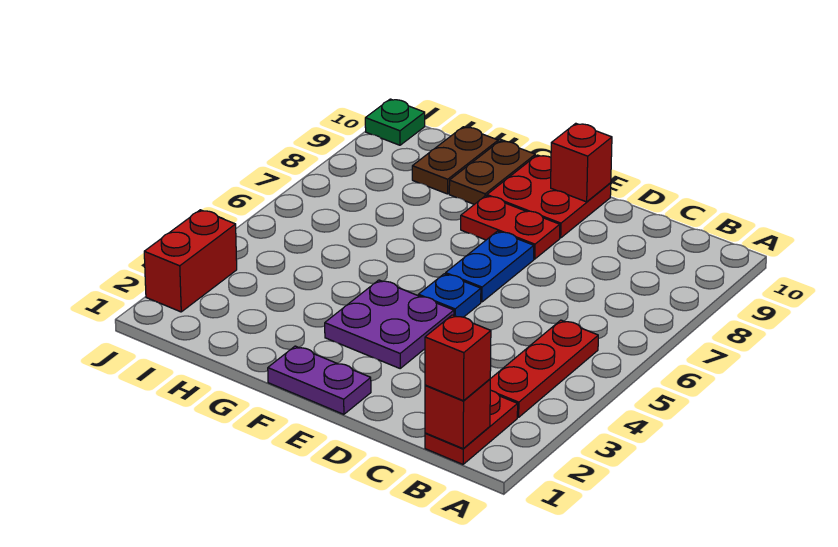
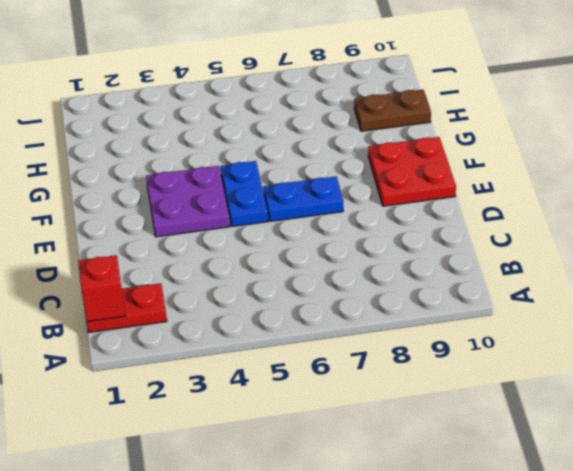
blue plate E5:F5 level 1 -> blue plate E5 level 1
none -> red plate B3:B5 level 1
none -> purple plate E1:F1 level 1
none -> red plate E8:F8 level 1

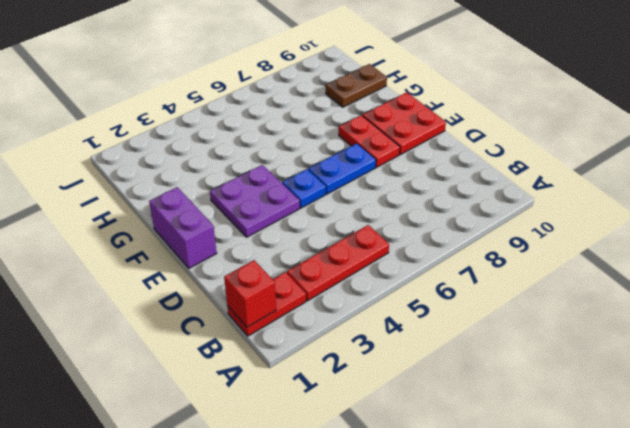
purple brick E1:F1 level 1 -> purple plate E1:F1 level 1
none -> brown plate G9:G10 level 1
none -> red brick J2:J3 level 1
none -> green plate J10 level 1

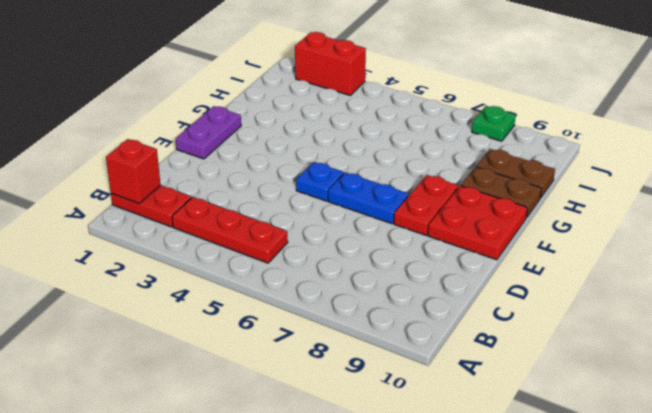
green plate J8 level 1 -> green plate J10 level 1
none -> purple plate E3:F4 level 1
none -> red brick E10 level 2
none -> red brick B1 level 3

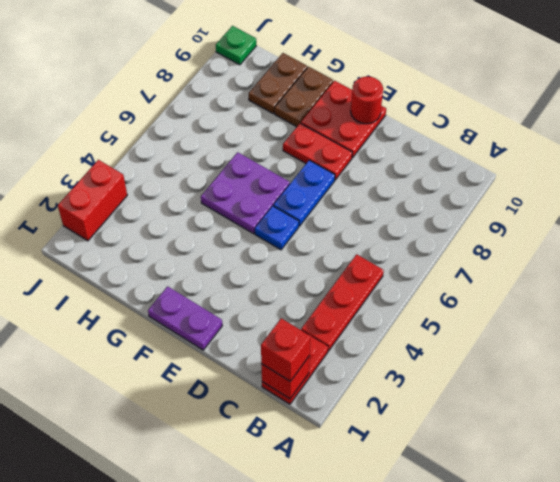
red round brick E10 level 2 -> red brick E10 level 2
purple plate F5:G6 level 1 -> purple plate E3:F4 level 1

